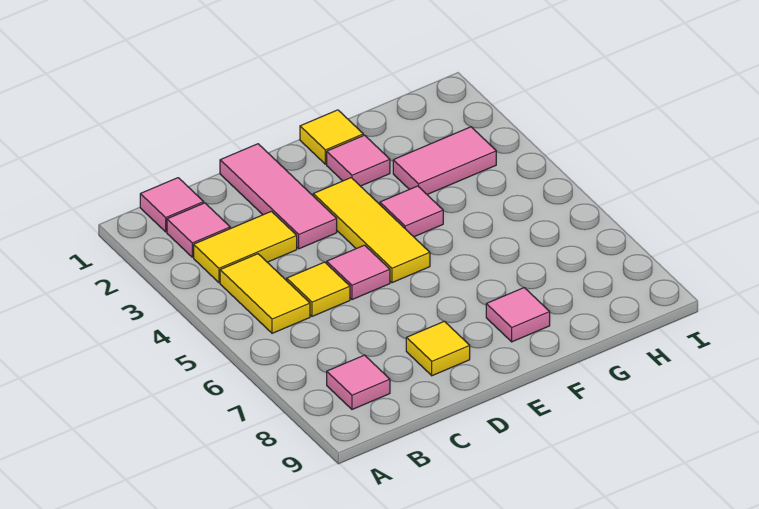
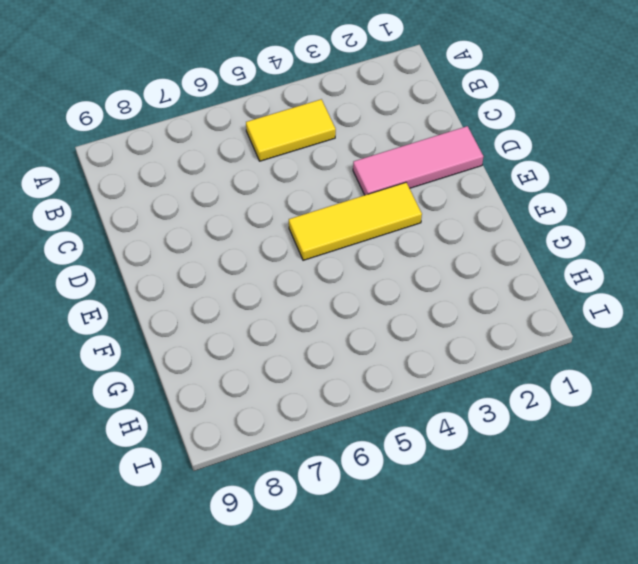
none -> pink tile B1 level 1
none -> pink tile B2 level 1
none -> yellow tile B3:C3 level 1

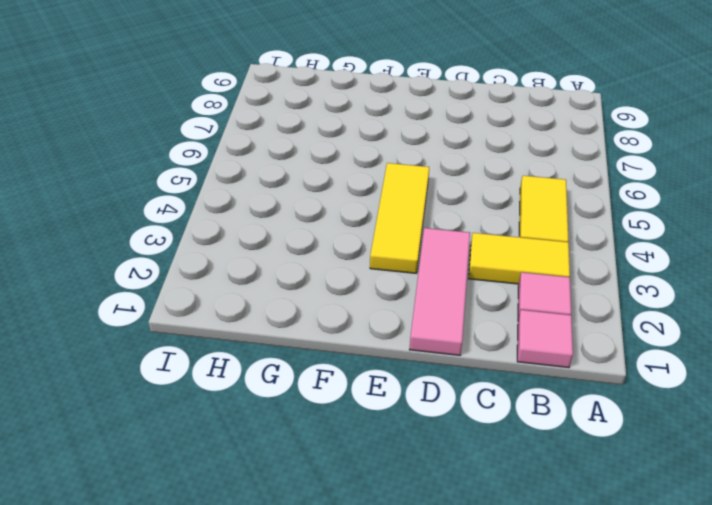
none -> pink tile B8 level 1
none -> yellow tile C5 level 1
none -> pink tile D5 level 1

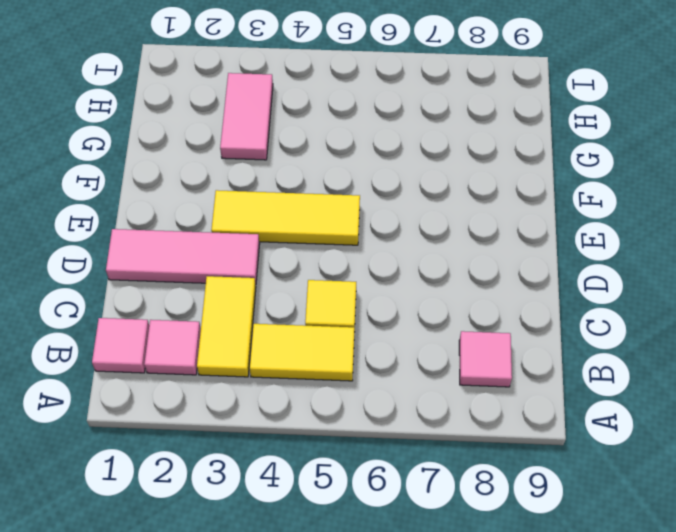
none -> pink tile D5 level 1
none -> yellow tile D8 level 1
none -> yellow tile F1 level 1

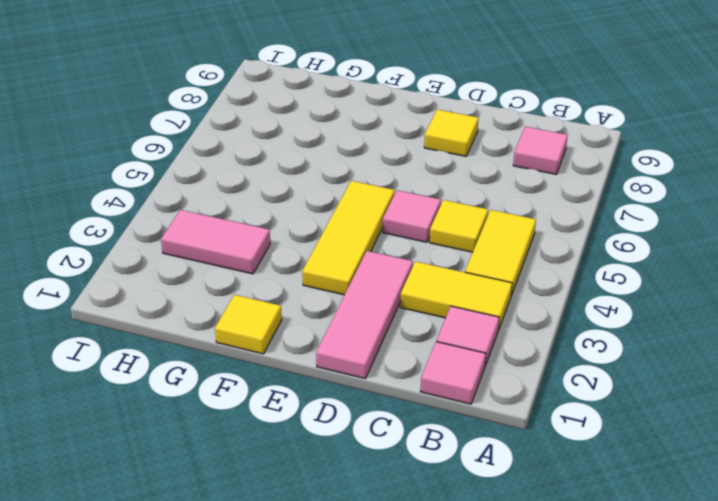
none -> pink tile F2 level 1
none -> pink tile F4 level 1
none -> pink tile F8 level 1

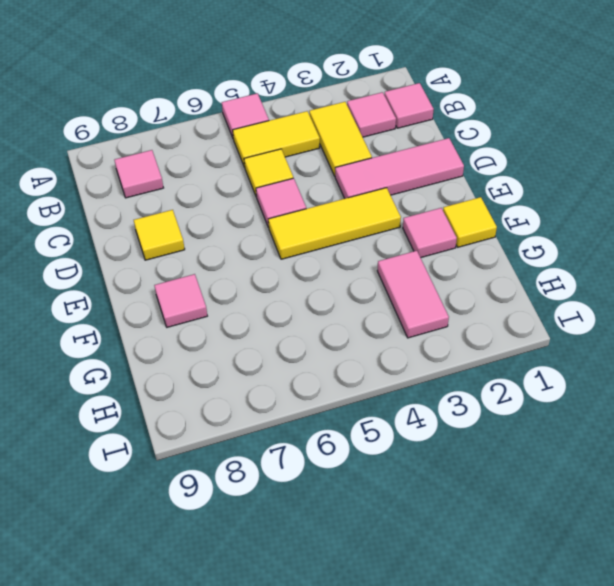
pink tile A5 level 1 -> pink tile F4 level 1

